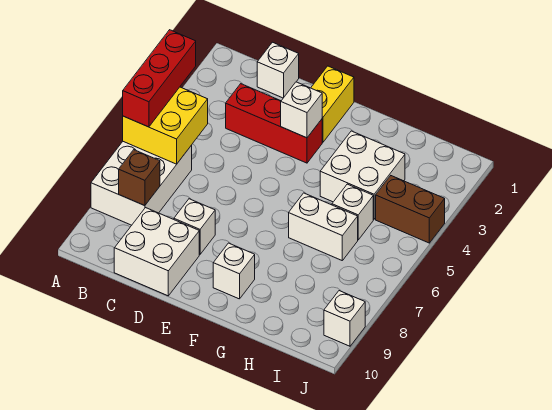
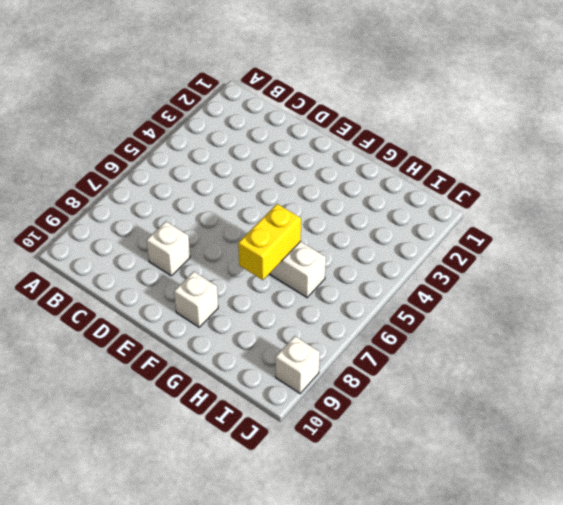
yellow brick G6:G7 level 2 -> yellow brick E1:E2 level 1
none -> white brick A6:B8 level 1
none -> white brick C1 level 1
none -> red brick C3:E3 level 1

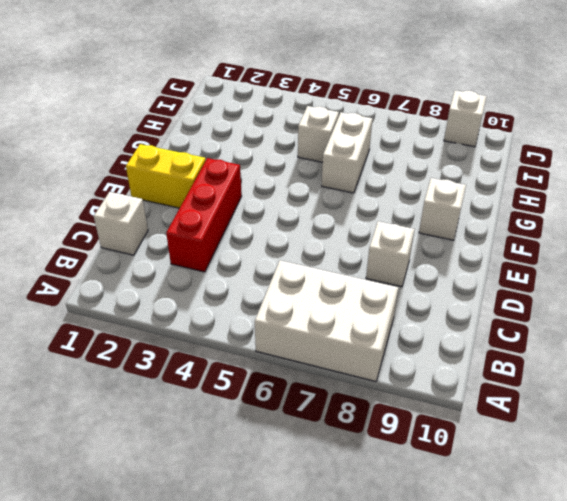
none -> white brick C9:D10 level 1
none -> white brick G3:H4 level 1
none -> brown brick I4:J4 level 1

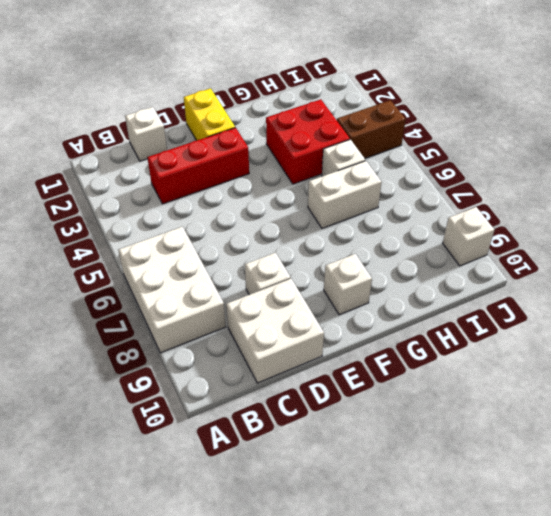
red brick G3:H4 level 1 -> white brick G3:H4 level 1
none -> yellow brick A5:B6 level 2
none -> brown brick B8 level 2
none -> white brick E3 level 2

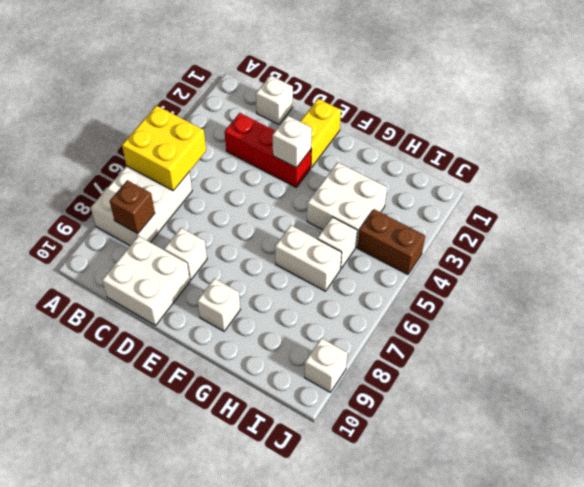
none -> red brick A4:A6 level 3

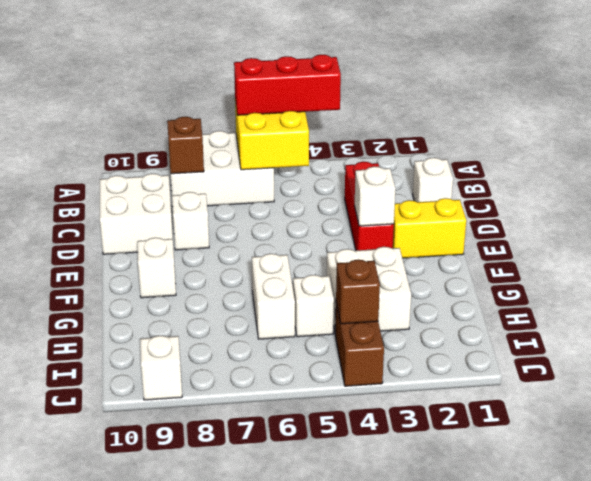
brown brick I4 level 2 -> none

